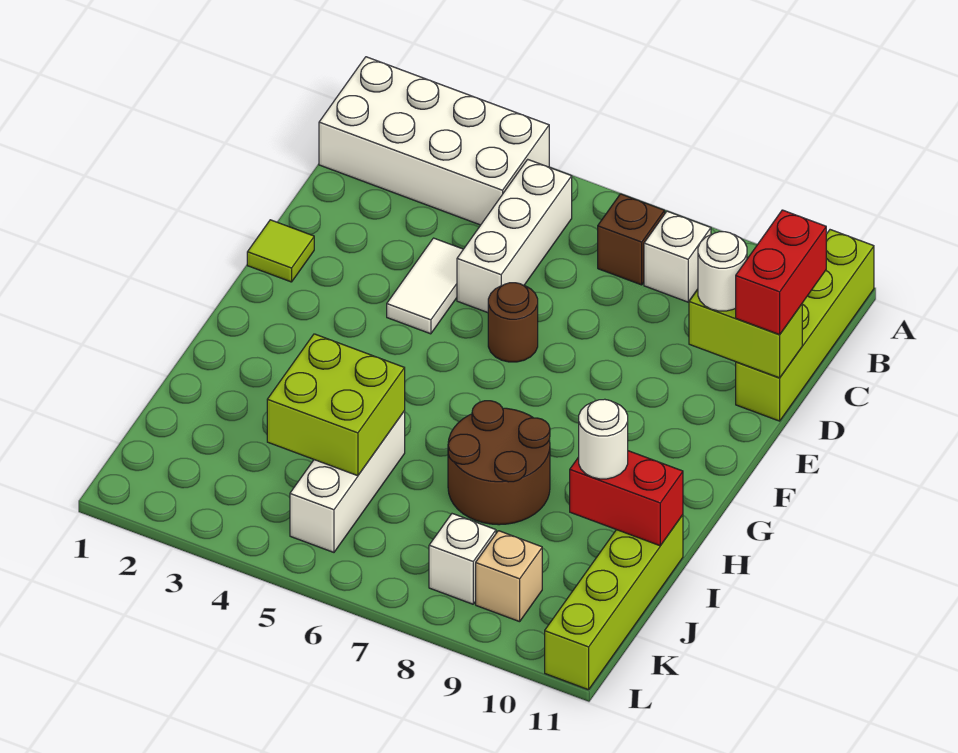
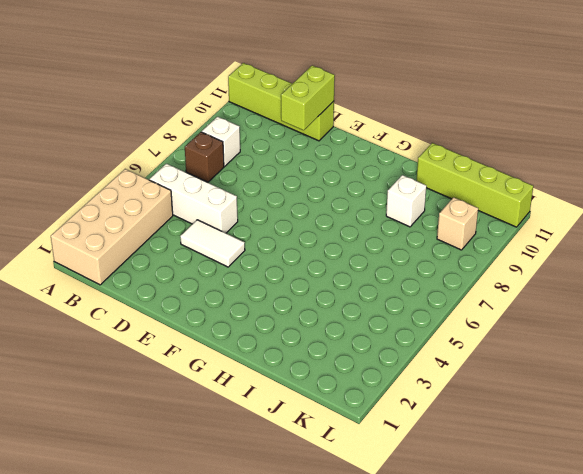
tan brick A1:B4 level 1 -> white brick A1:B4 level 1
white brick I9 level 1 -> white brick K8 level 1
none -> lime tile E1 level 1
none -> brown round brick E6 level 1
none -> brown round brick H7:I8 level 1

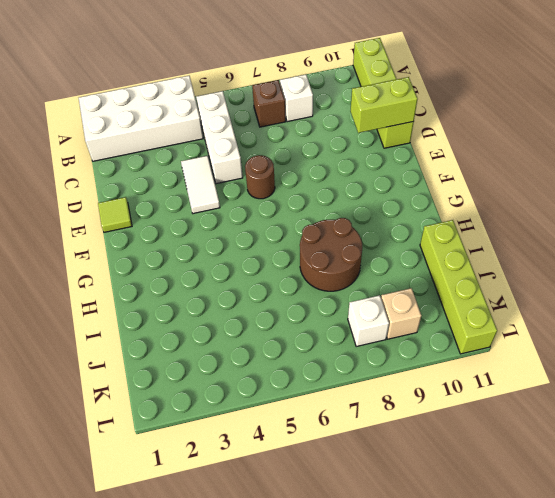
none -> white brick I5:K5 level 1
none -> lime brick I4:J5 level 2
none -> red brick I10:I11 level 2

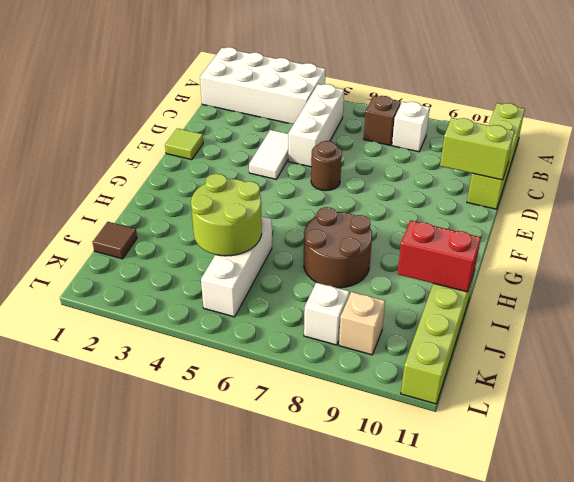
lime round brick I4:J5 level 2 -> lime brick I4:J5 level 2
brown tile J1 level 1 -> none
none -> red brick C11:D11 level 3
none -> white round brick D10 level 3
none -> white round brick I10 level 3

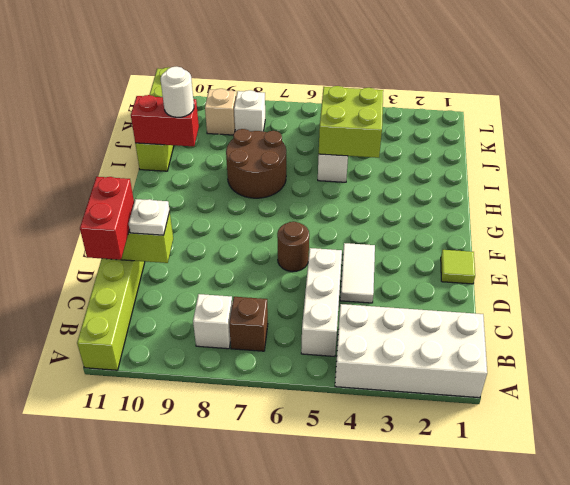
white plate D10 level 3 -> white round brick D10 level 3

